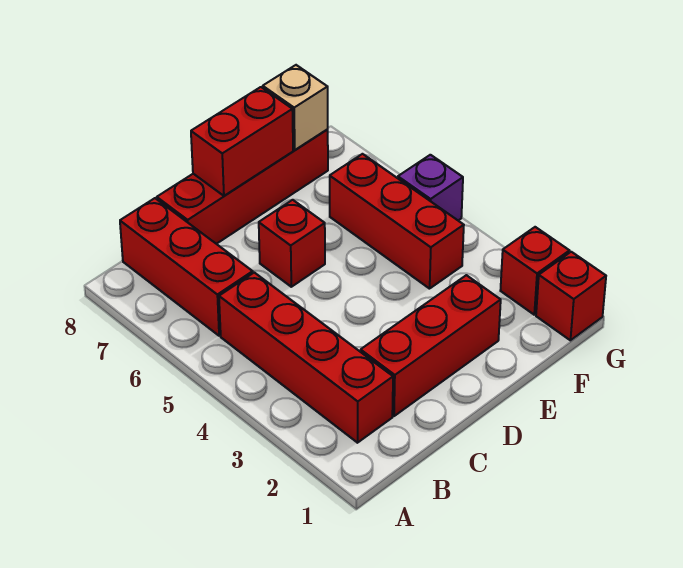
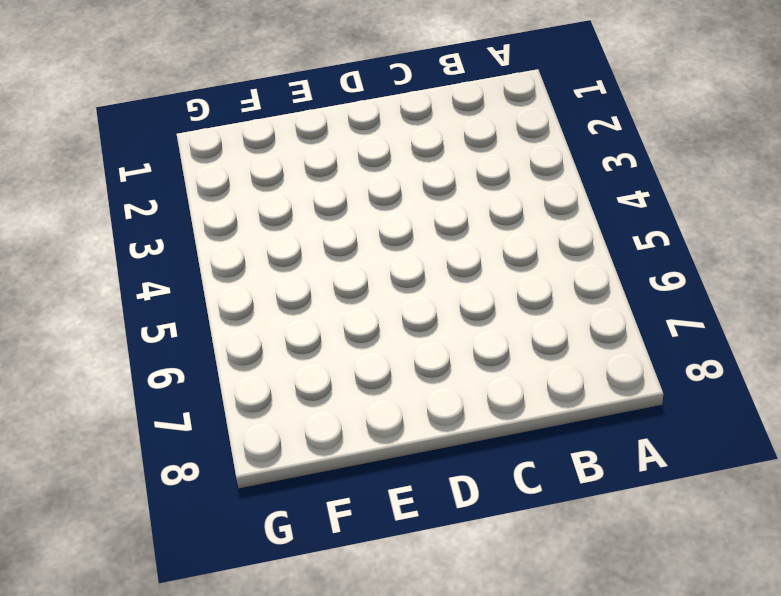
none -> red brick B2:B5 level 1
none -> red brick B6:B8 level 1

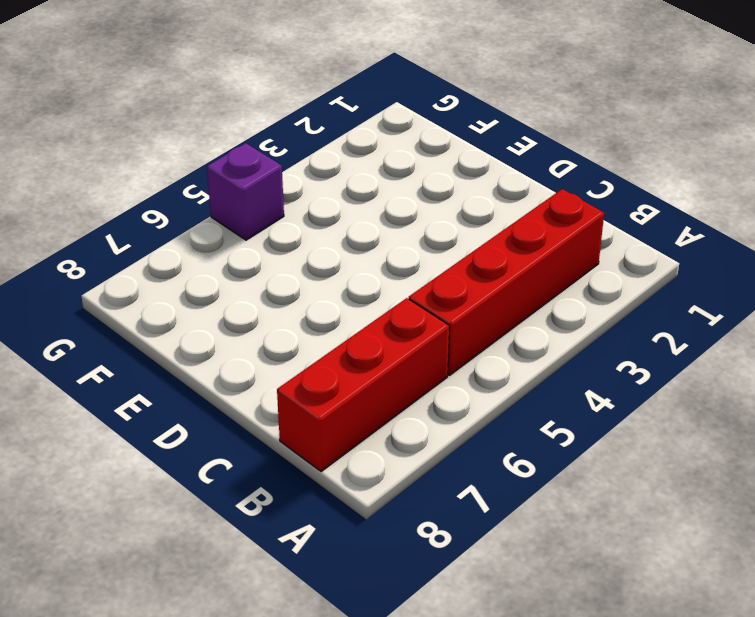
none -> red brick C2:E2 level 1
none -> red brick C8:F8 level 1

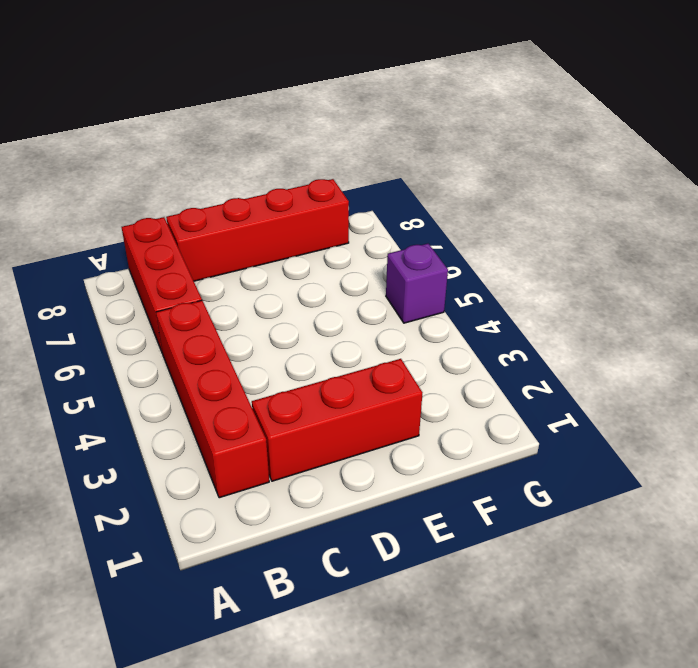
none -> red brick D6 level 1
none -> red brick F4:F6 level 1

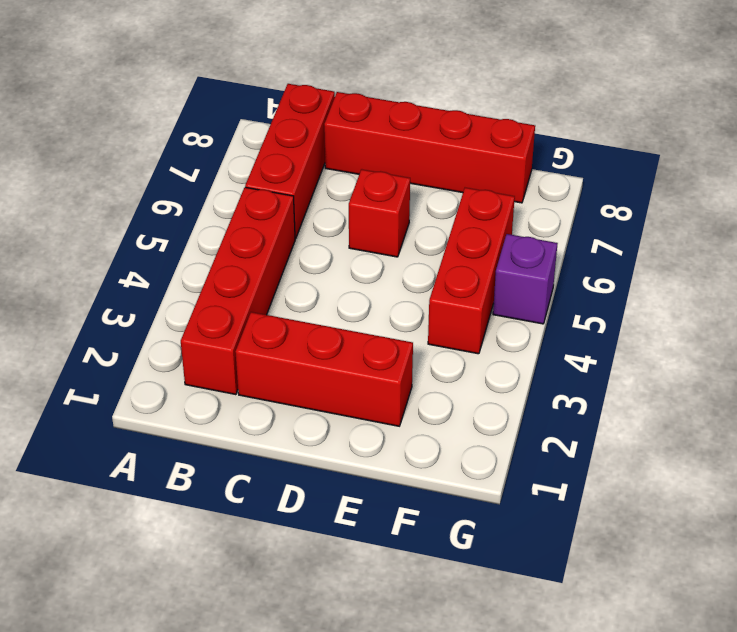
none -> red brick G1 level 1
none -> red brick G2 level 1

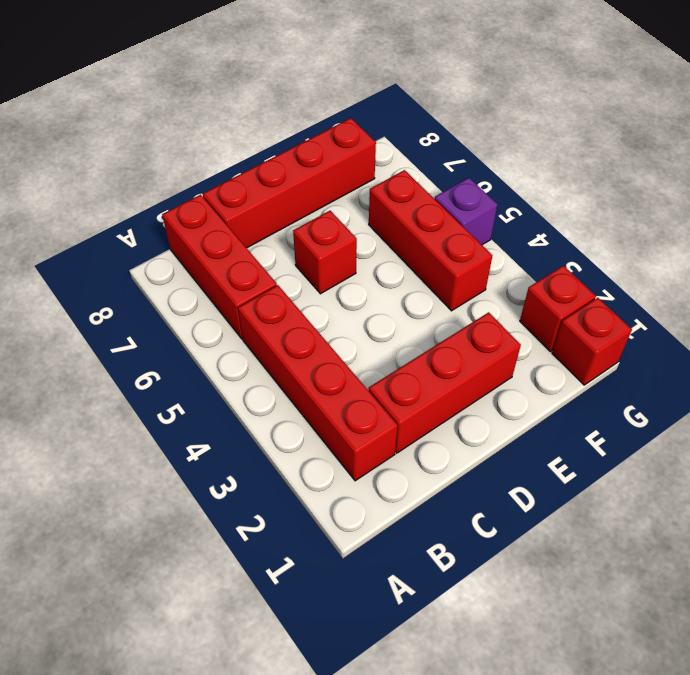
none -> red brick D8:E8 level 2
none -> tan brick F8 level 2

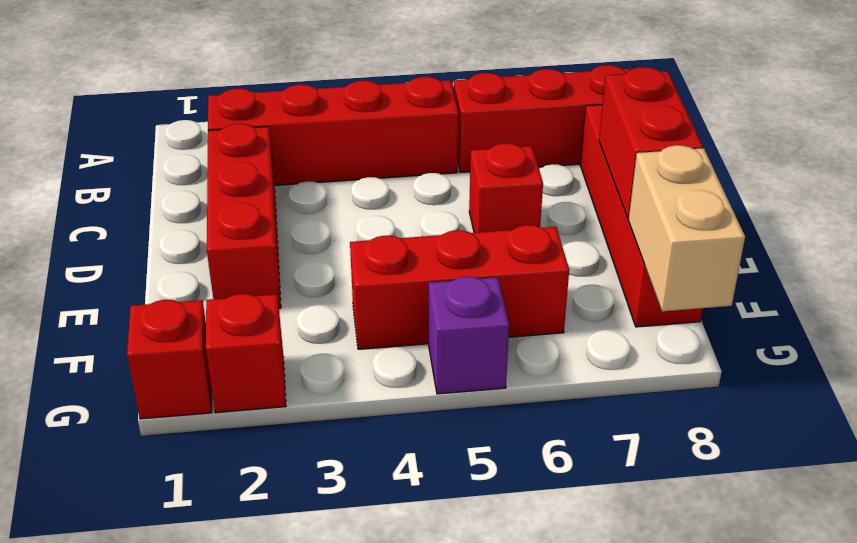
tan brick F8:G8 level 2 -> tan brick F8 level 2

